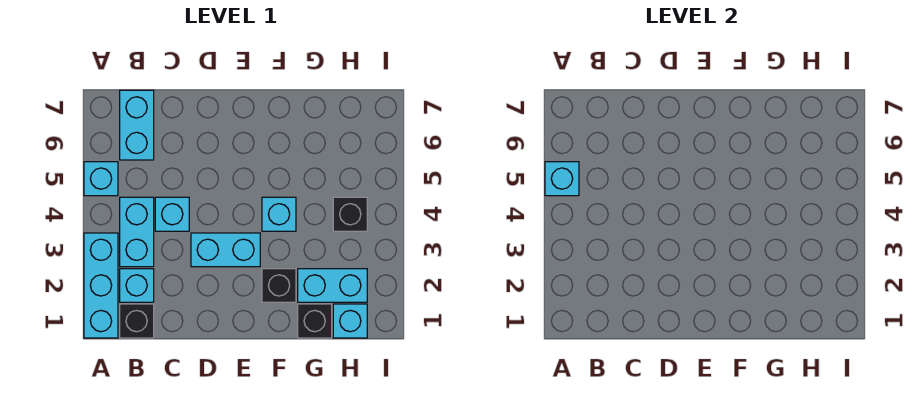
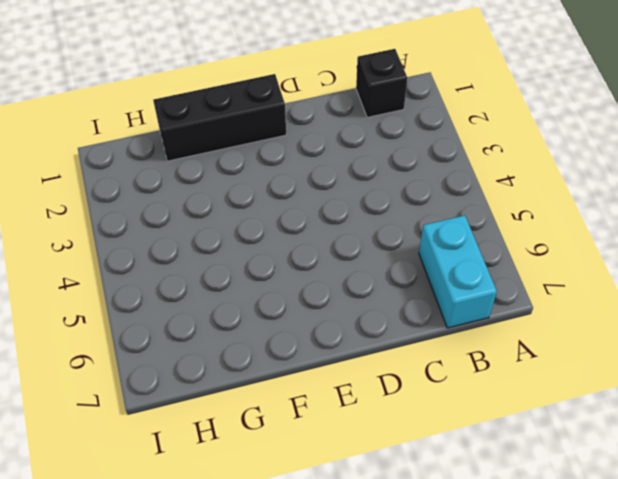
black brick E1:G1 level 1 -> black brick G1 level 1
none -> cyan brick A1:A3 level 1
none -> cyan brick A5 level 1
none -> cyan brick B2 level 1

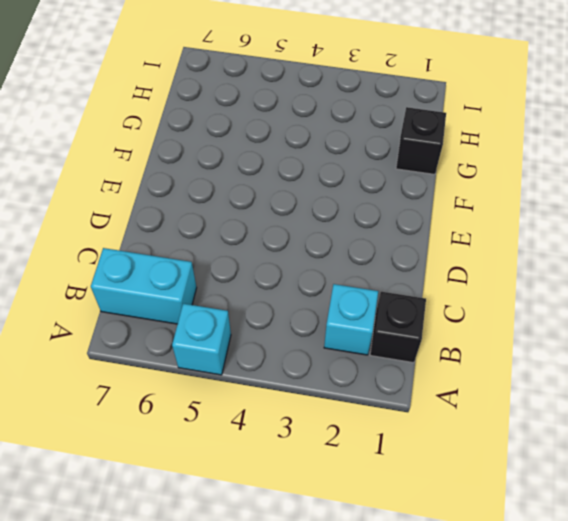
none -> cyan brick A1:A3 level 1
none -> cyan brick B3:B4 level 1
none -> cyan brick C4 level 1

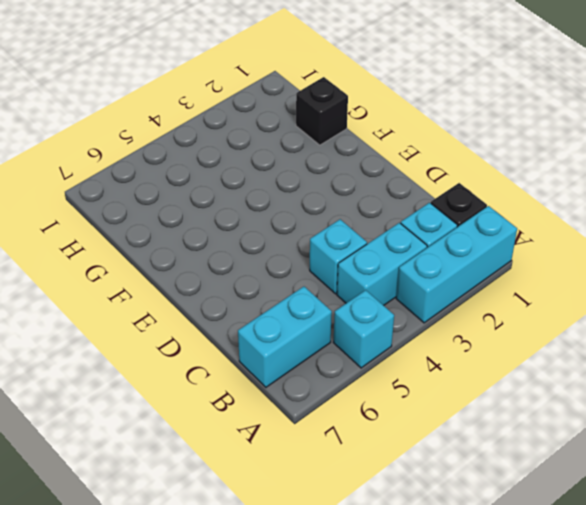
none -> cyan brick D3:E3 level 1
none -> black brick F2 level 1
none -> cyan brick F4 level 1

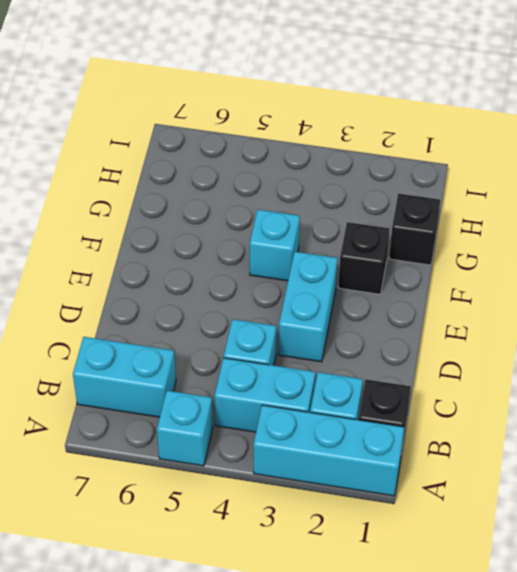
none -> cyan brick G2:H2 level 1
none -> cyan brick H1 level 1
none -> black brick H4 level 1

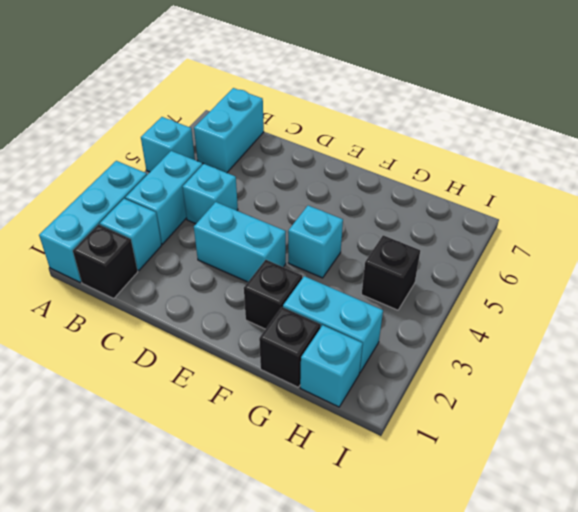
none -> cyan brick A5 level 2

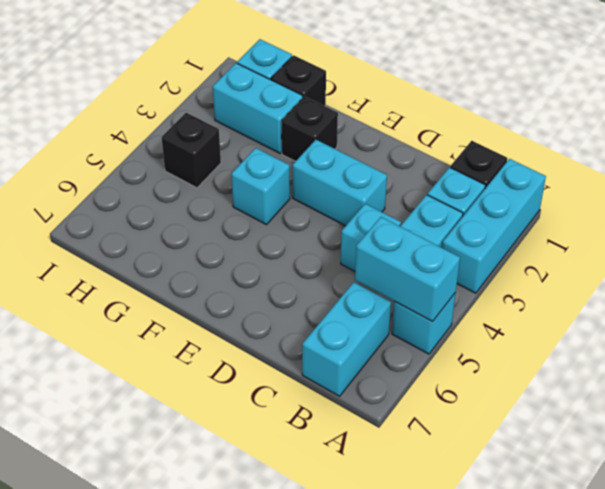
cyan brick A5:B5 level 2 -> cyan brick A5 level 2

